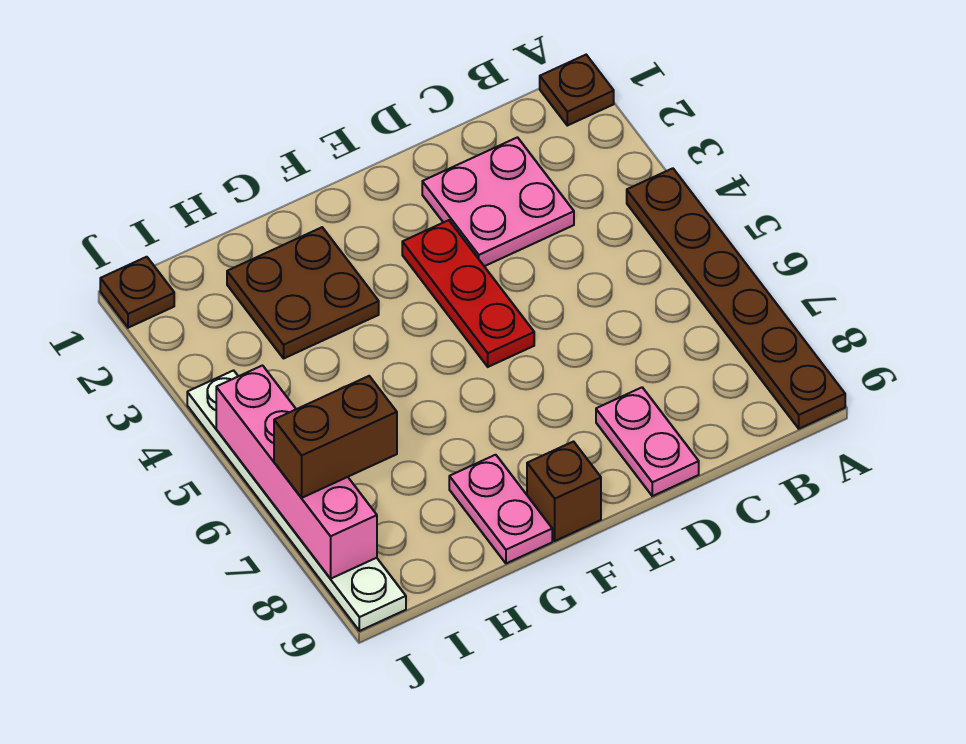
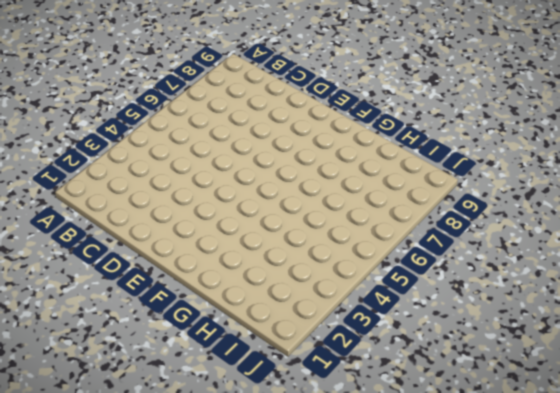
none -> brown plate A1 level 1
none -> brown plate A4:A9 level 1
none -> pink plate C2:D3 level 1

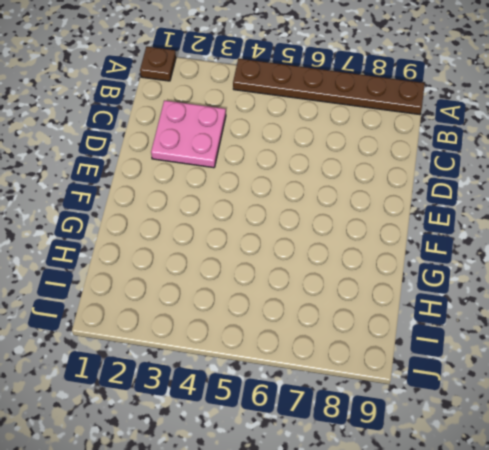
none -> pink plate D8:D9 level 1
none -> red plate E3:E5 level 1
none -> brown brick F9 level 1

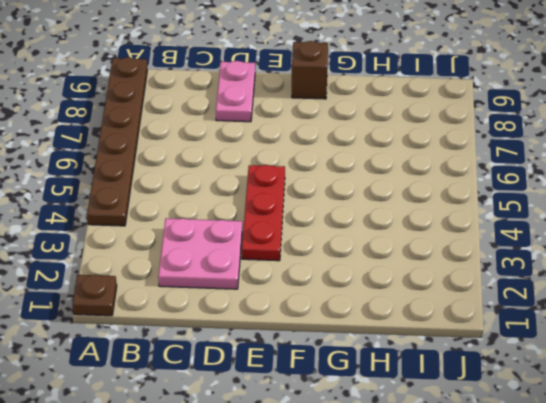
none -> brown plate G2:H3 level 1
none -> pink plate G8:G9 level 1
none -> brown plate J1 level 1

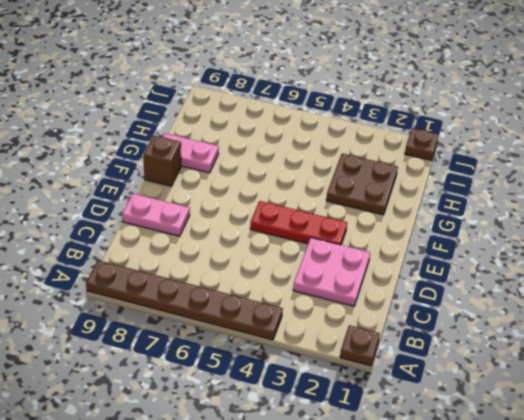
none -> white plate J4:J9 level 1
none -> pink brick J5:J8 level 2
none -> brown brick I7:J7 level 3

